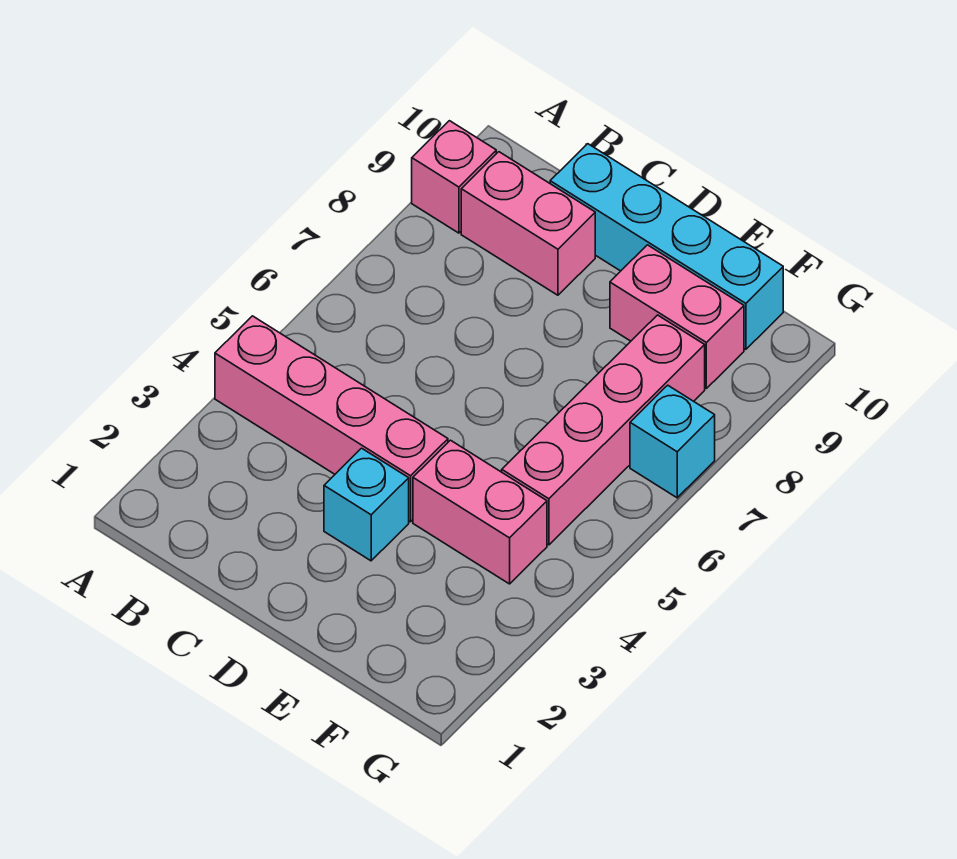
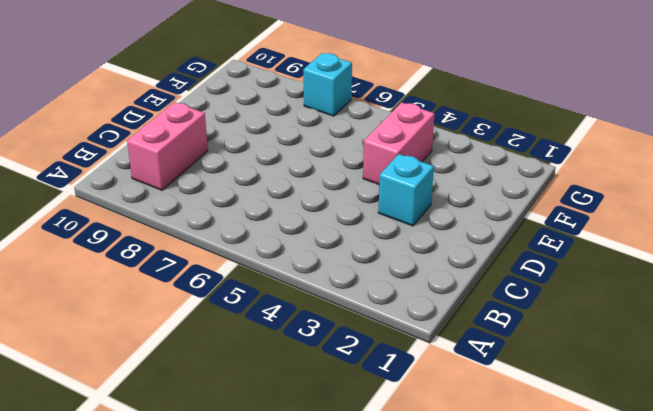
none -> pink brick A4:D4 level 1
none -> pink brick A9 level 1

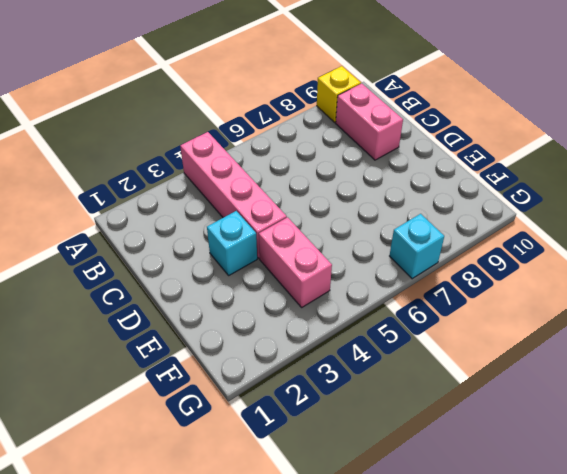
yellow brick A9 level 1 -> pink brick A9 level 1
none -> cyan brick C10:F10 level 1
none -> pink brick E9:F9 level 1

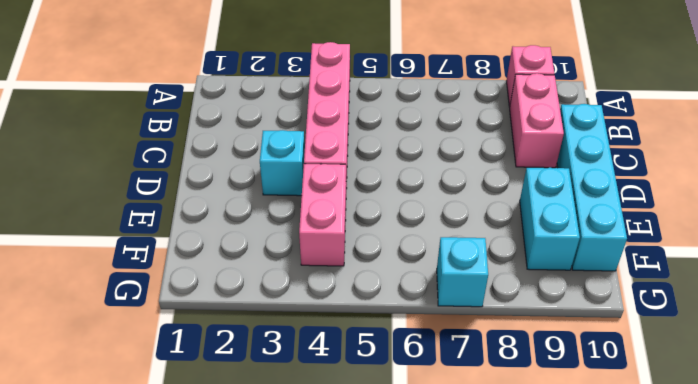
cyan brick E9:F9 level 1 -> pink brick E9:F9 level 1
none -> pink brick F5:F8 level 1

